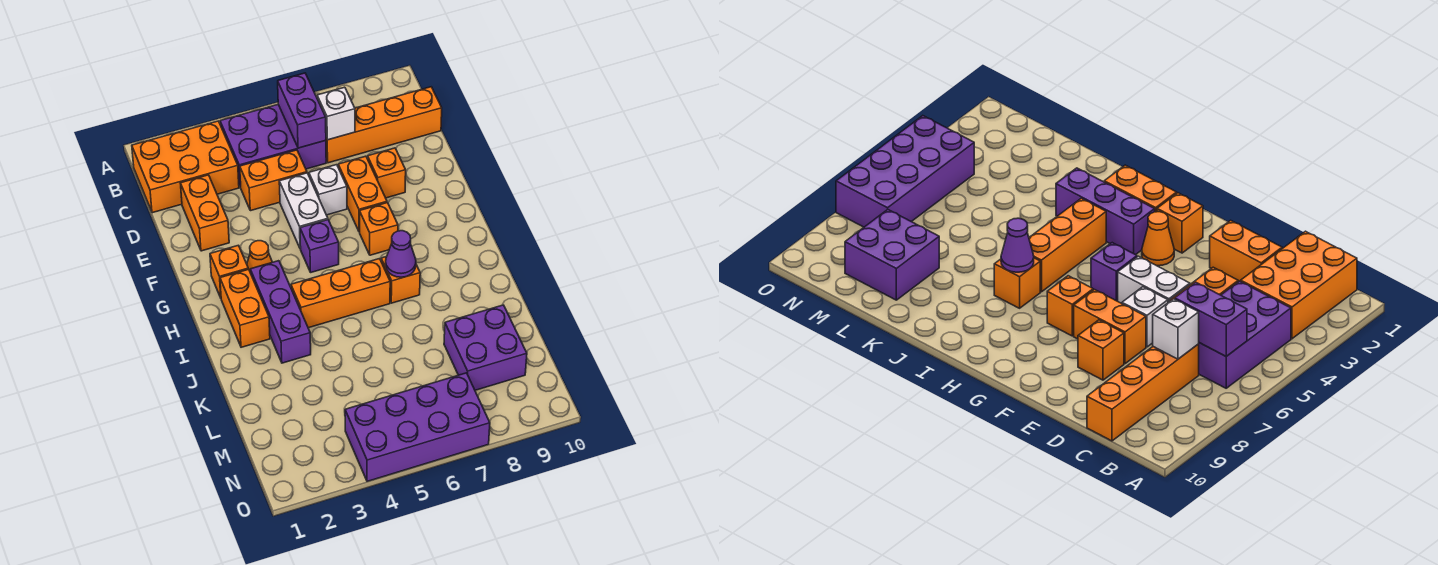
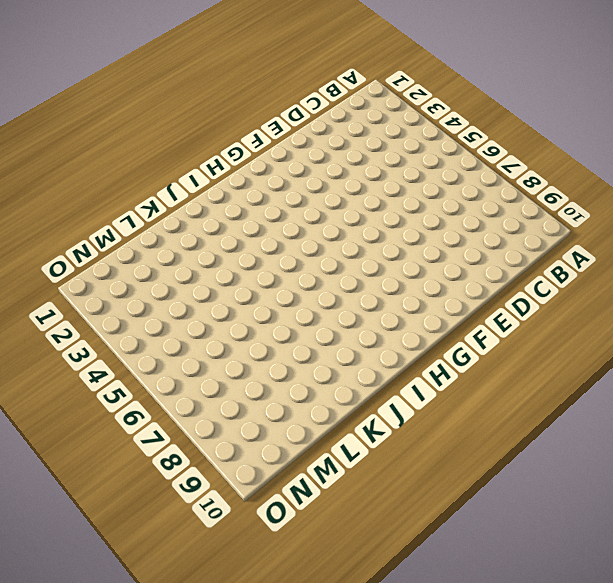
none -> orange brick B1:C3 level 1
none -> purple brick B4:C6 level 1
none -> orange brick C7:C10 level 1

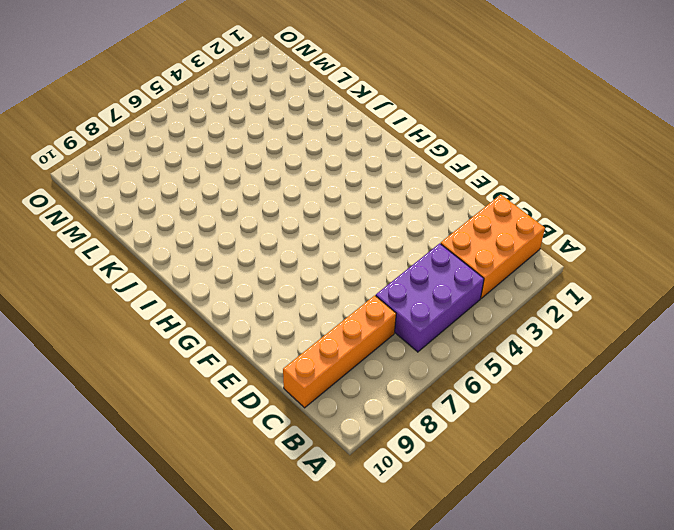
none -> orange brick D2:E2 level 1
none -> orange brick D4:D5 level 1
none -> white brick E5:F5 level 1

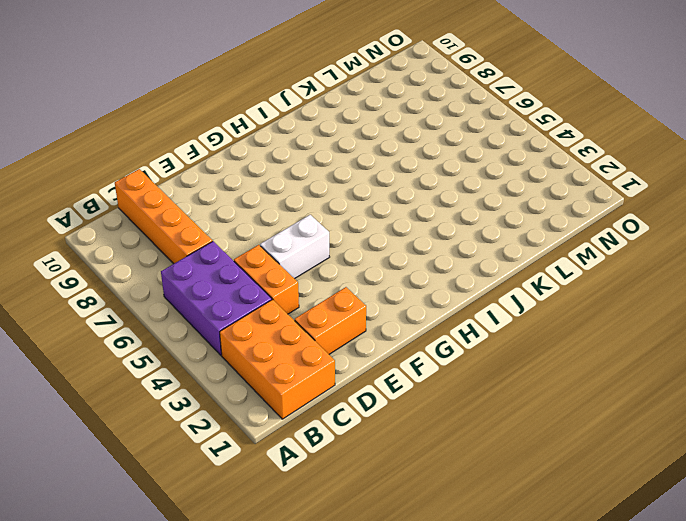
none -> white brick E6 level 1
none -> orange brick E7:F7 level 1
none -> orange brick E8 level 1

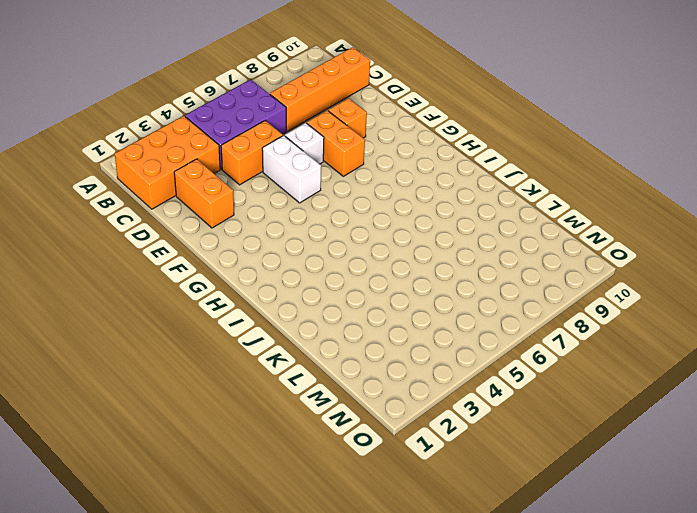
none -> orange brick G2 level 1
none -> orange cone G3 level 1
none -> purple brick G5 level 1

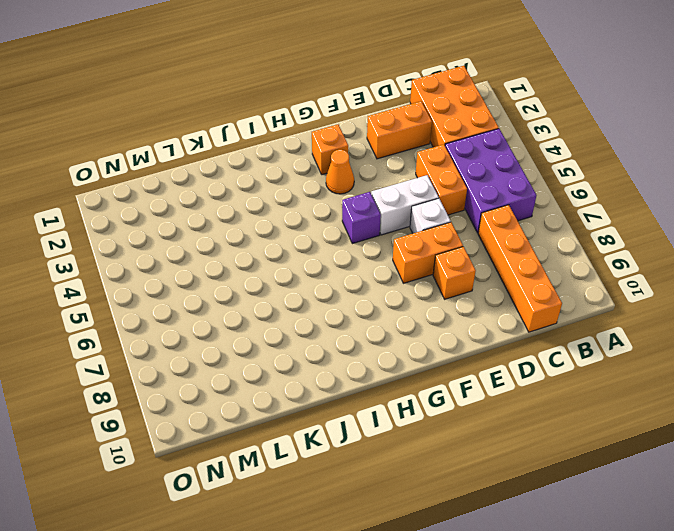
none -> orange brick G7 level 1
none -> orange brick H2:I2 level 1
none -> purple brick H3:J3 level 1

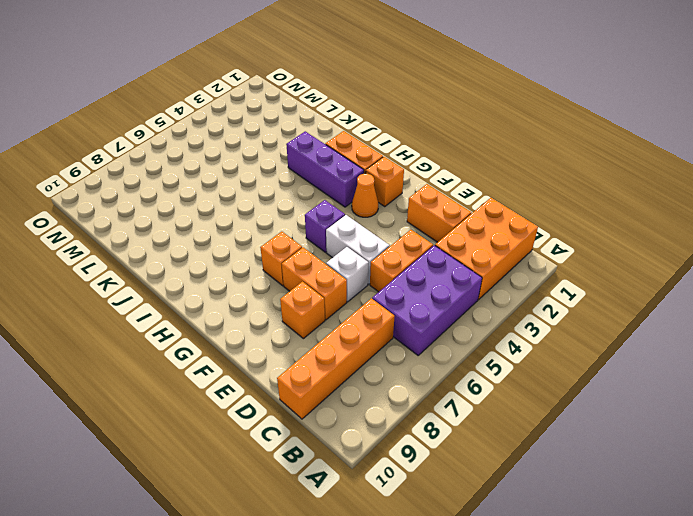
none -> orange brick I4:I6 level 1
none -> orange brick I7 level 1
none -> purple brick L8:M9 level 1

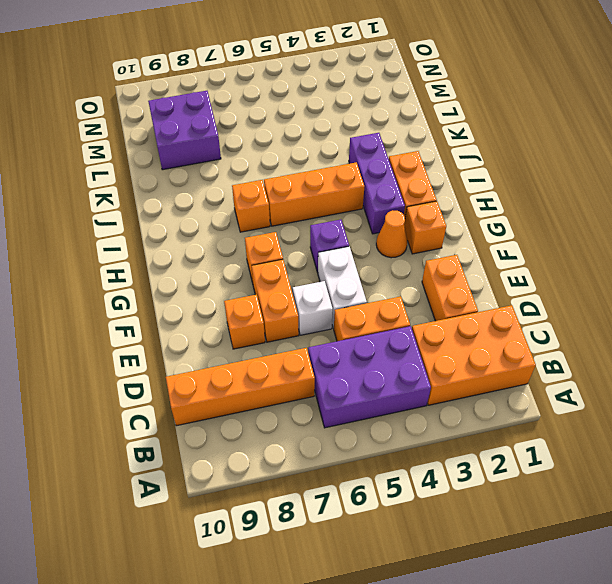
none -> purple brick N4:O7 level 1
none -> purple brick B6:C6 level 2
none -> white brick C7 level 2

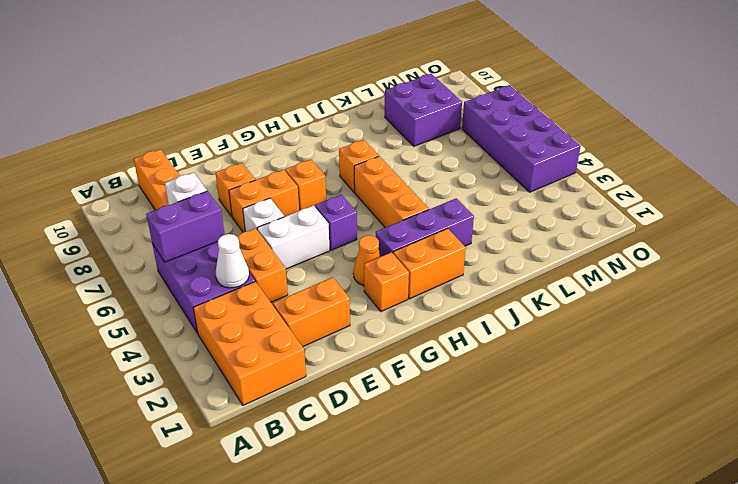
white cone C4 level 2 -> none
none -> purple cone I7 level 2

